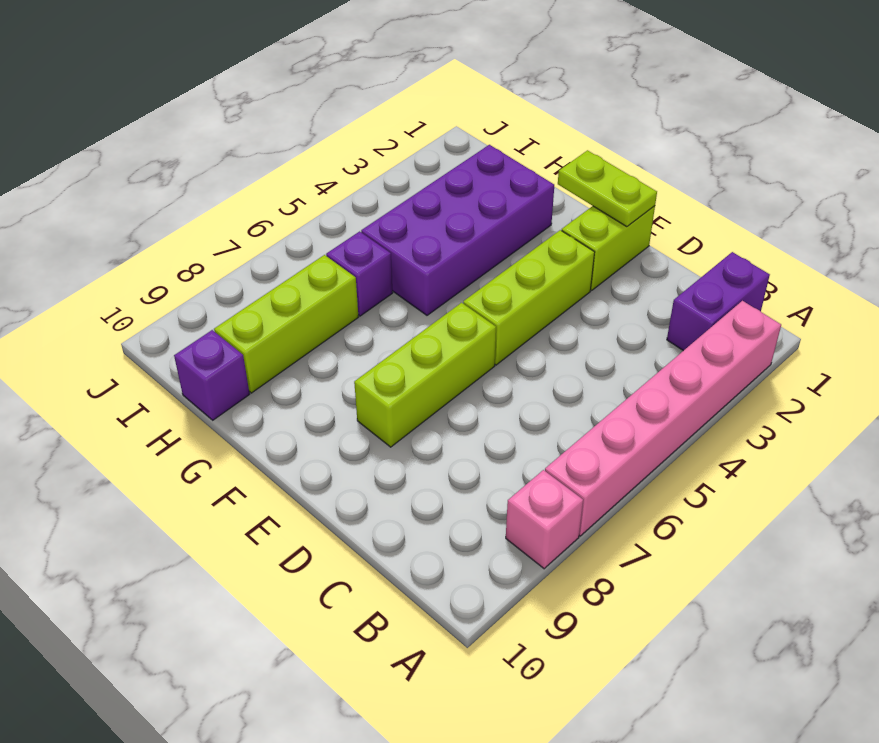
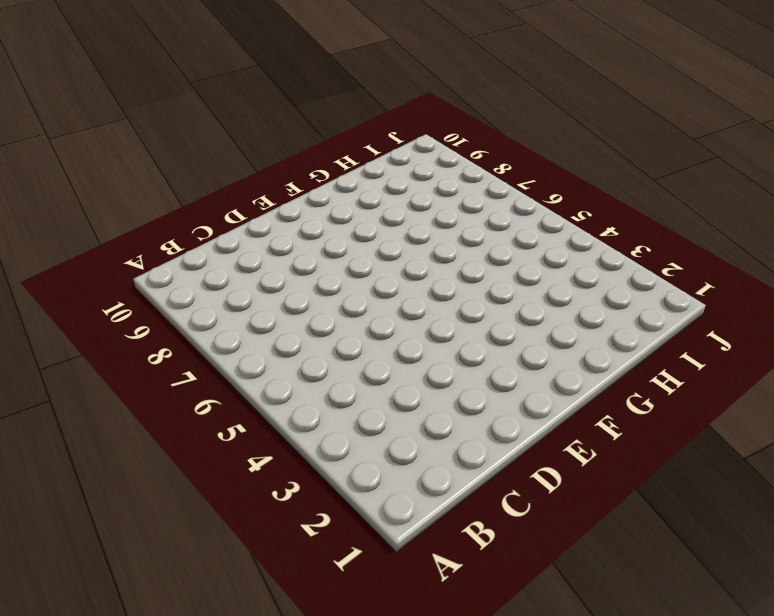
none -> pink brick A2:A7 level 1
none -> pink brick A8 level 1

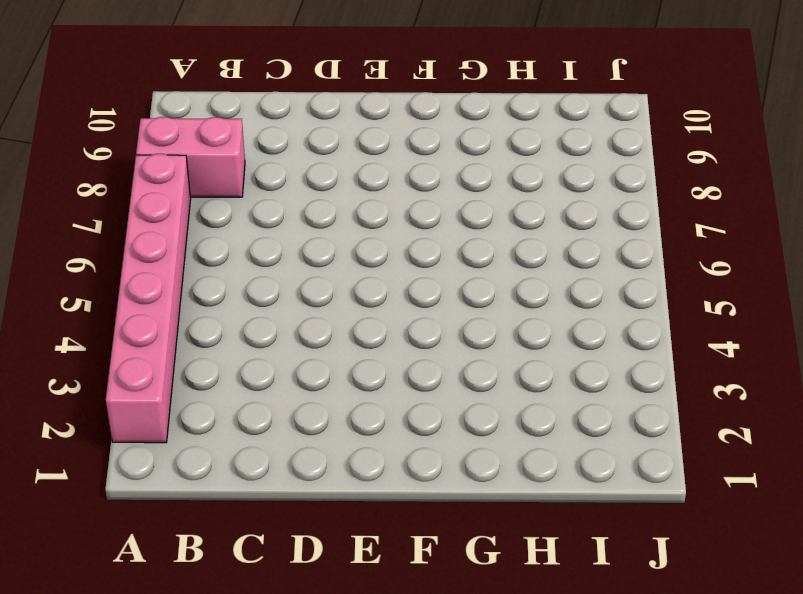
pink brick A8:B8 level 1 -> pink brick A8 level 1
none -> purple brick B1:B2 level 1
none -> lime brick E1:E2 level 1

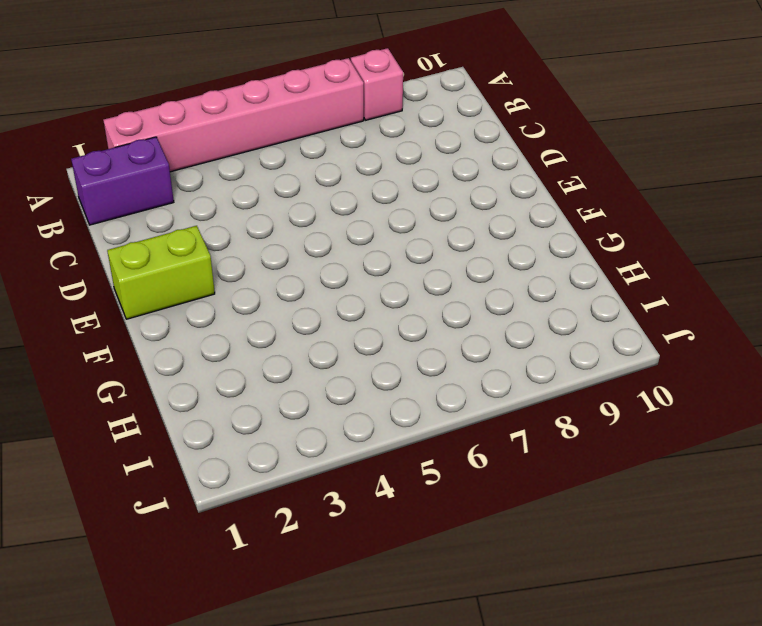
none -> lime brick E3:E5 level 1
none -> lime brick E6:E8 level 1

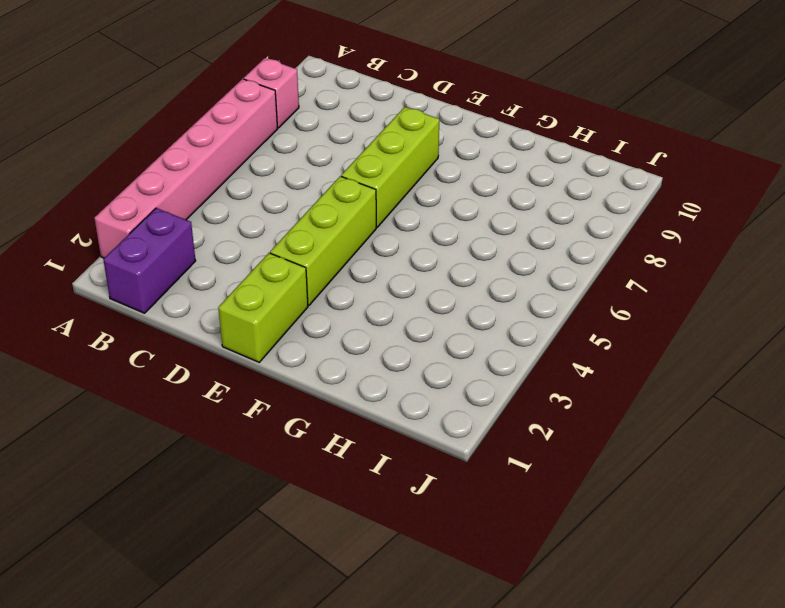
none -> purple brick G2:H5 level 1
none -> purple brick H6 level 1

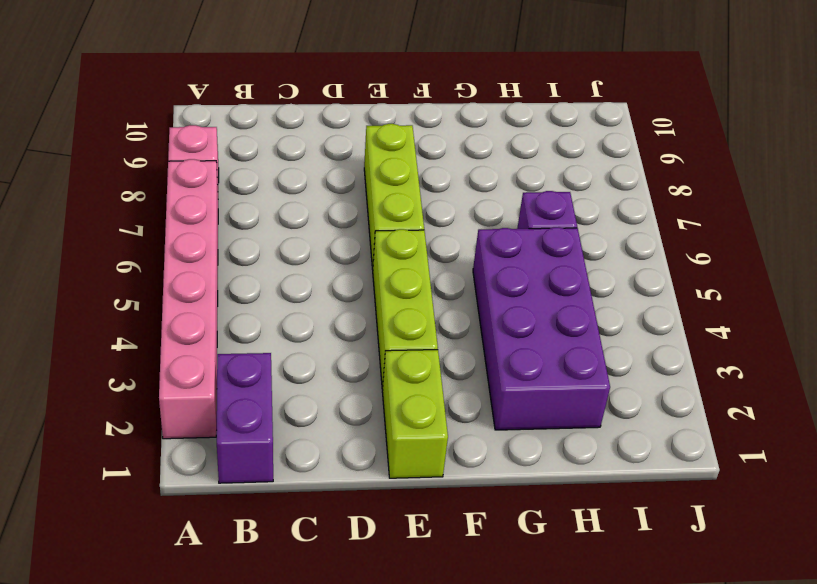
none -> lime brick H7:H9 level 1
none -> purple brick H10 level 1

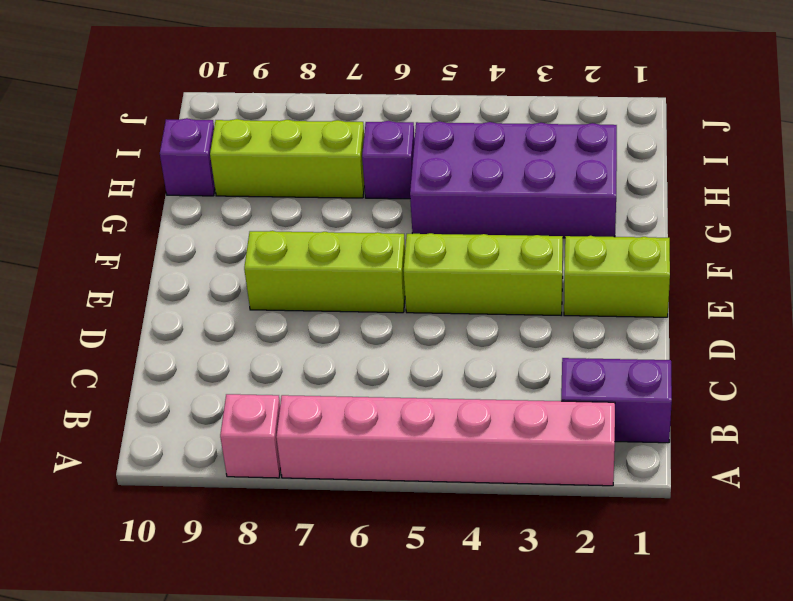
none -> lime plate E1:F1 level 2

